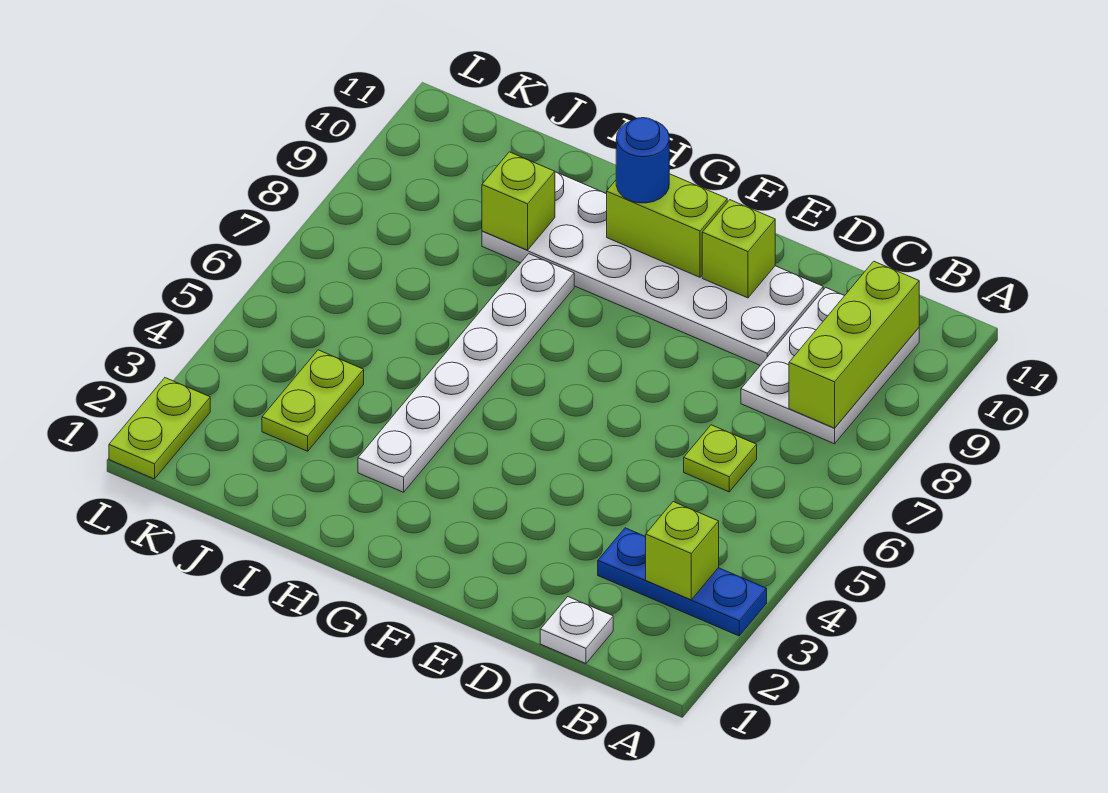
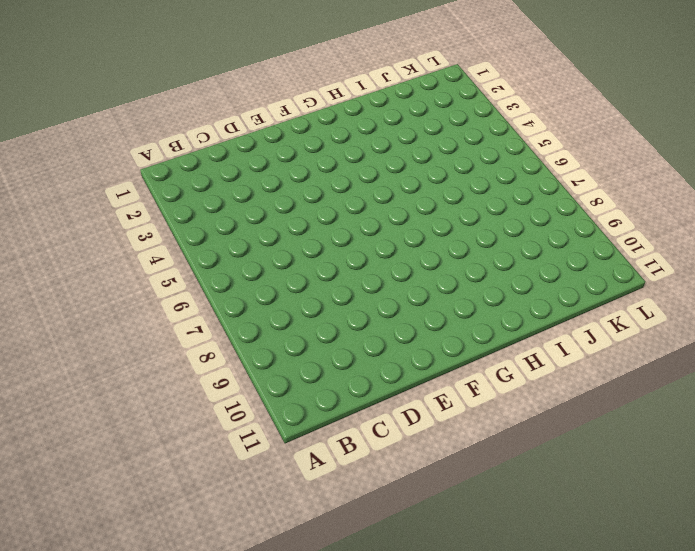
none -> blue plate A3:C3 level 1
none -> white plate B8:C10 level 1
none -> white plate C1 level 1

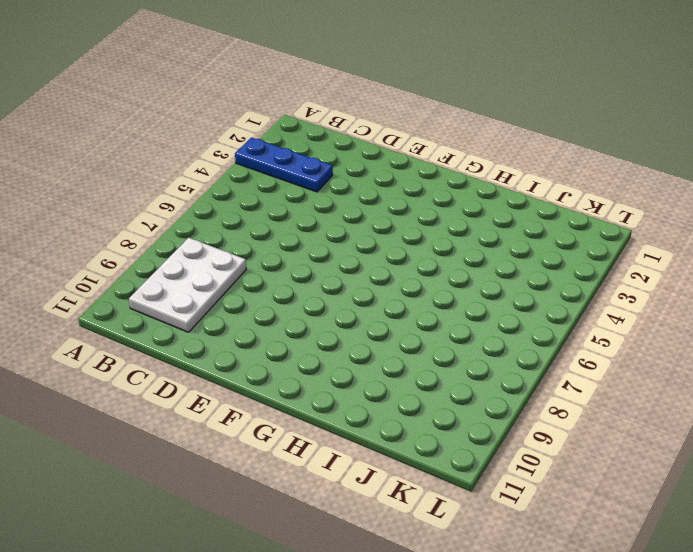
none -> white plate C1 level 1
none -> lime plate C6 level 1
none -> white plate D9:I10 level 1

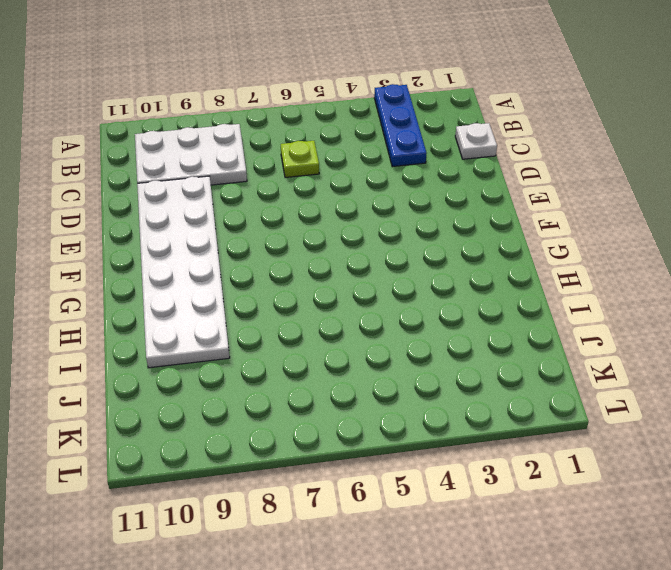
none -> white plate H3:H8 level 1
none -> lime plate J3:J4 level 1
none -> lime plate L1:L2 level 1

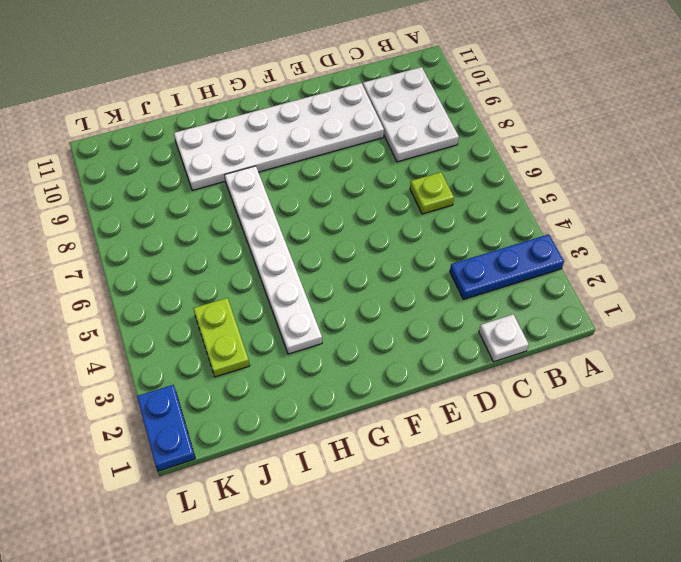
blue plate L1:L2 level 1 -> lime plate L1:L2 level 1
none -> lime brick B3 level 2
none -> lime brick B8:B10 level 2
none -> lime brick E10 level 2

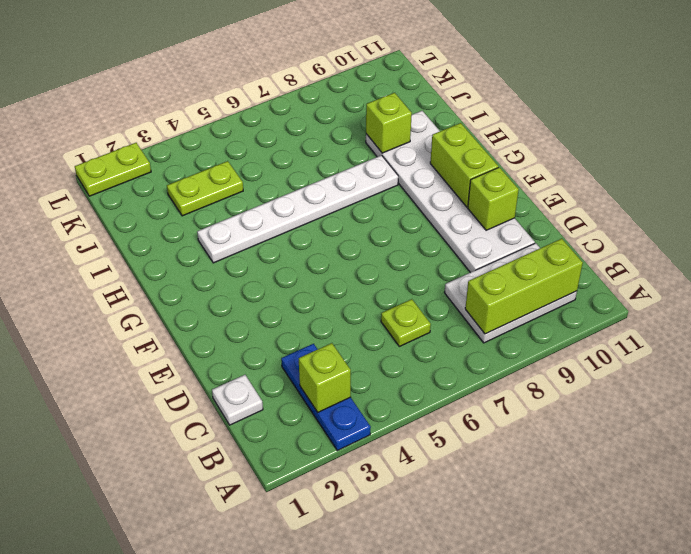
none -> blue round brick G10 level 3

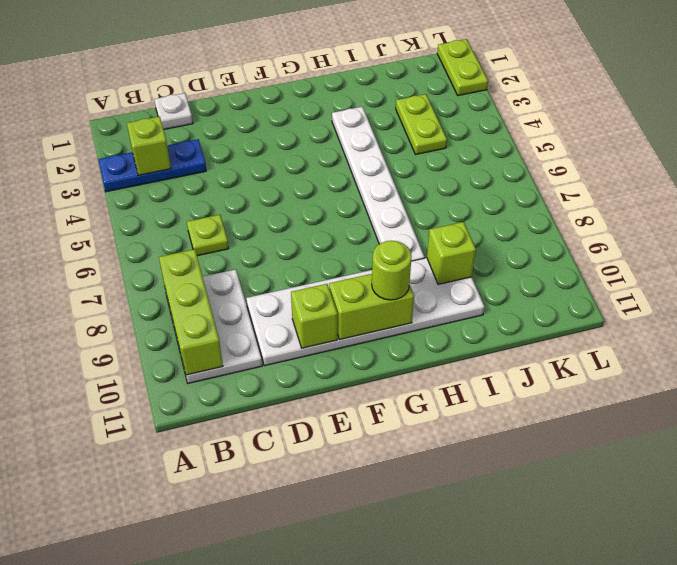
lime round brick G10 level 3 -> blue round brick G10 level 3

